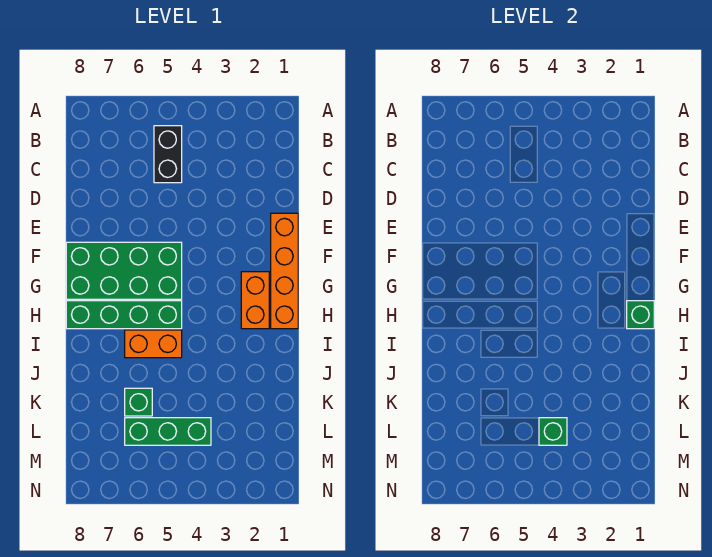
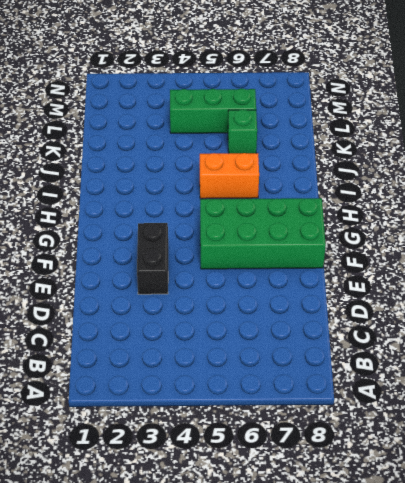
black brick E3:F3 level 1 -> black brick B5:C5 level 1
none -> orange brick E1:H1 level 1
none -> orange brick G2:H2 level 1

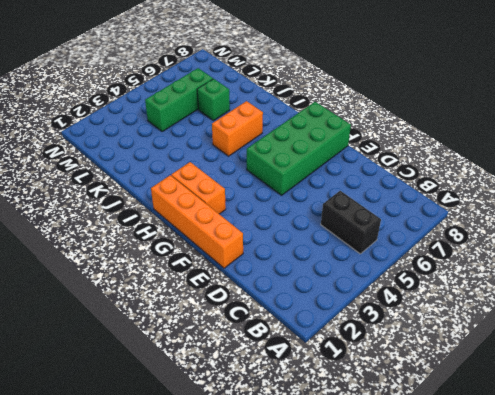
none -> green brick H5:H8 level 1
none -> green brick H1 level 2

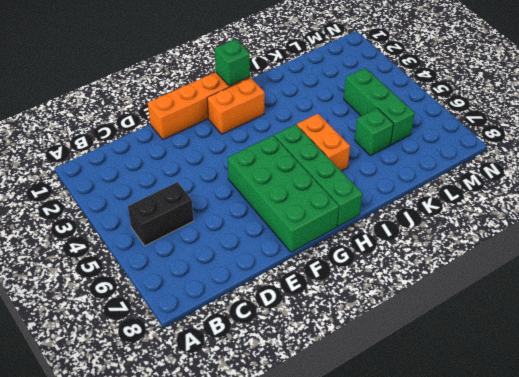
none -> green brick L4 level 2

